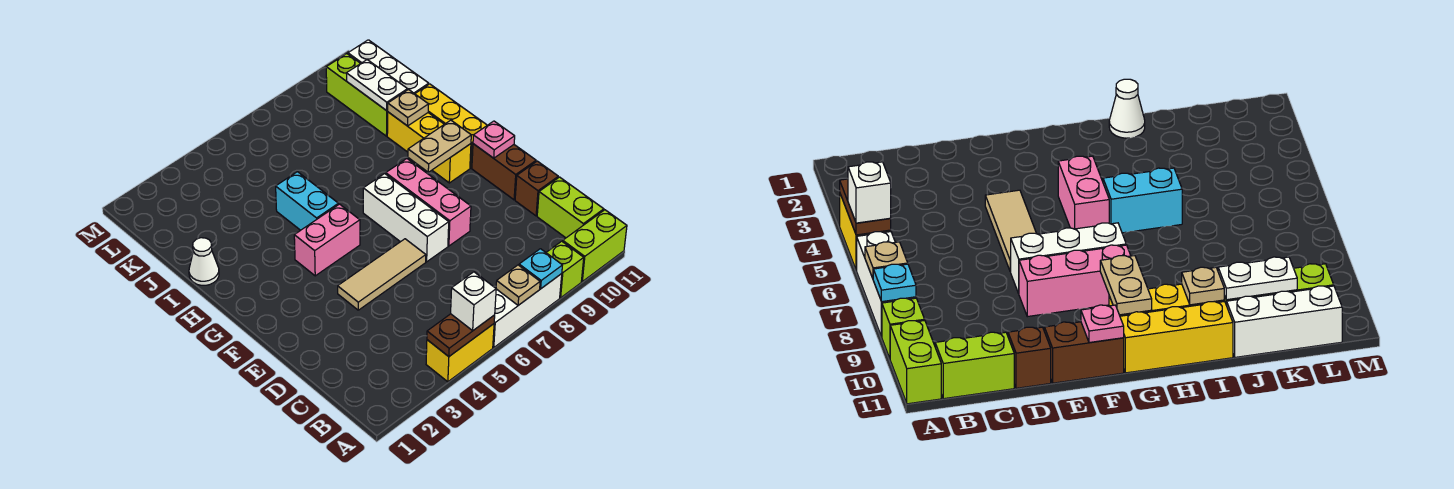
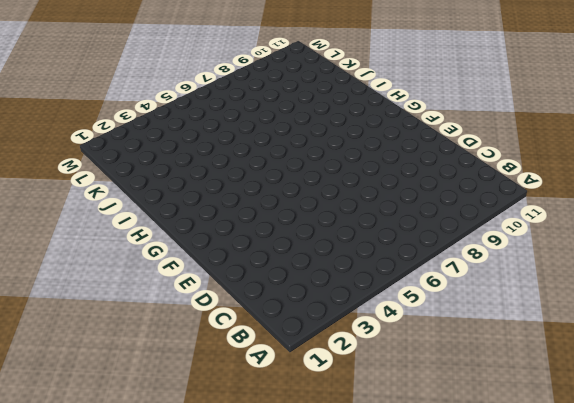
none -> yellow brick A4:A5 level 1
none -> white brick A6:A8 level 1
none -> lime brick A9 level 1

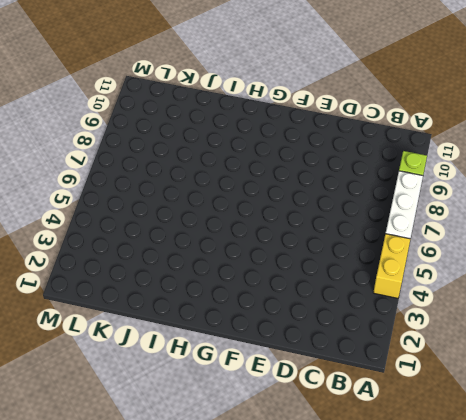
none -> lime brick A10:A11 level 1
none -> lime brick B11:C11 level 1
none -> brown brick D11 level 1

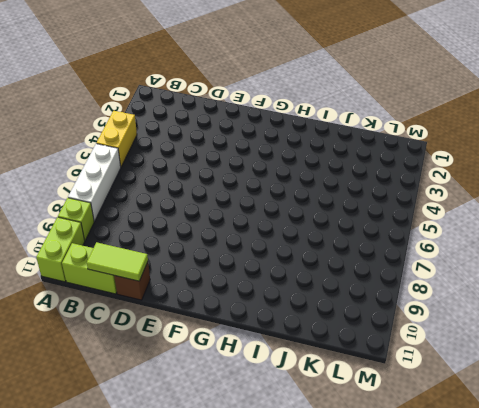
lime tile C11:D11 level 2 -> none
none -> tan tile E4:E6 level 1
none -> white brick E7:G7 level 1
none -> pink brick E8:G8 level 1

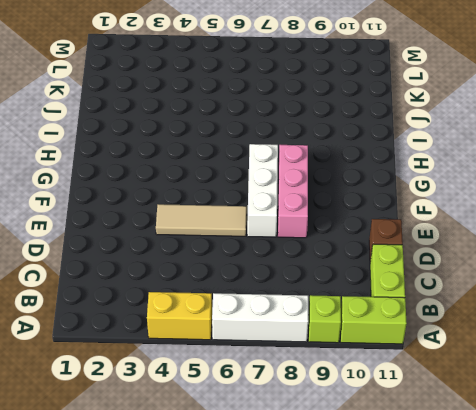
none -> brown brick E11:F11 level 1
none -> pink brick G4:G5 level 1
none -> yellow brick G10:I10 level 1

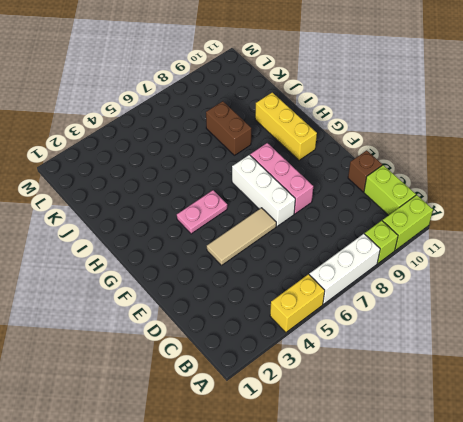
pink plate G4:G5 level 1 -> pink brick G4:G5 level 1
brown brick I8:J8 level 1 -> brown brick E11:F11 level 1
none -> yellow brick G11:I11 level 1
none -> cyan brick H5:I5 level 1
none -> white cone I1 level 1

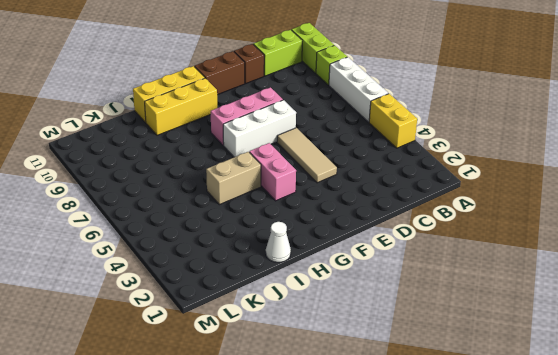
tan brick H5:I5 level 1 -> cyan brick H5:I5 level 1
none -> lime brick J10:L10 level 1
none -> white brick J11:L11 level 1
none -> brown plate A4:A5 level 2

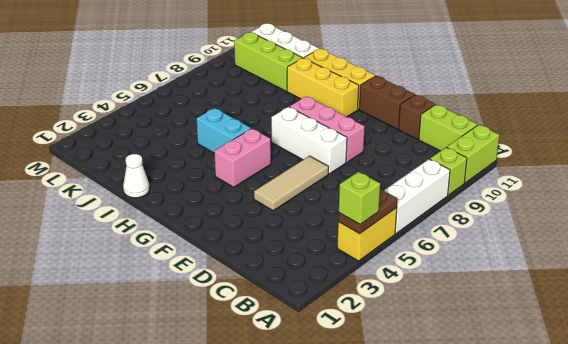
lime brick A4 level 3 -> none
none -> tan plate A7 level 2
none -> cyan plate A8 level 2
none -> pink plate F11 level 2

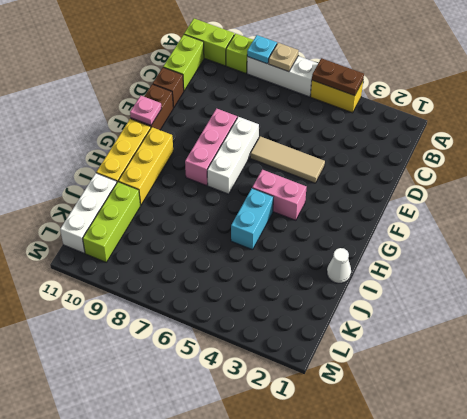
none -> tan plate G9:G10 level 2
none -> tan plate I10 level 2
none -> white plate J10:K10 level 2

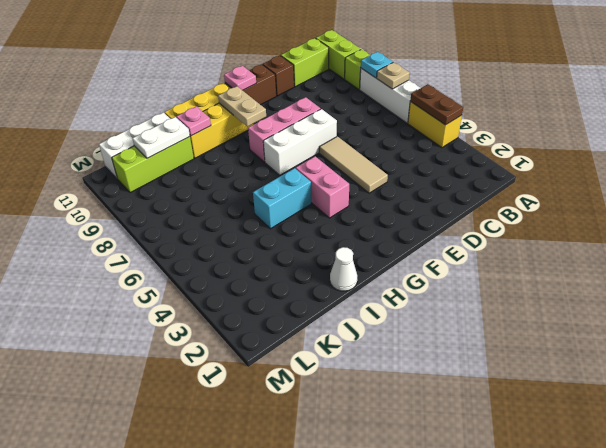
pink plate I10 level 2 -> tan plate I10 level 2
none -> white brick A5 level 3

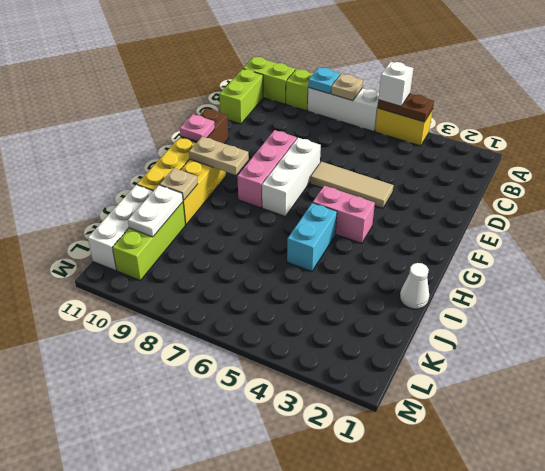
none -> brown brick D11 level 1

